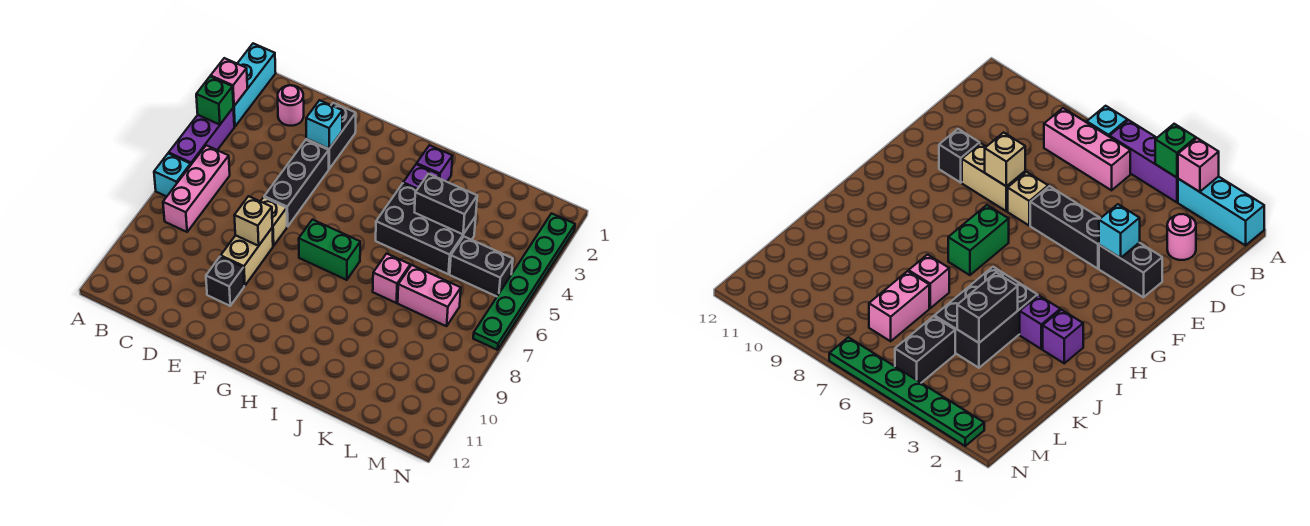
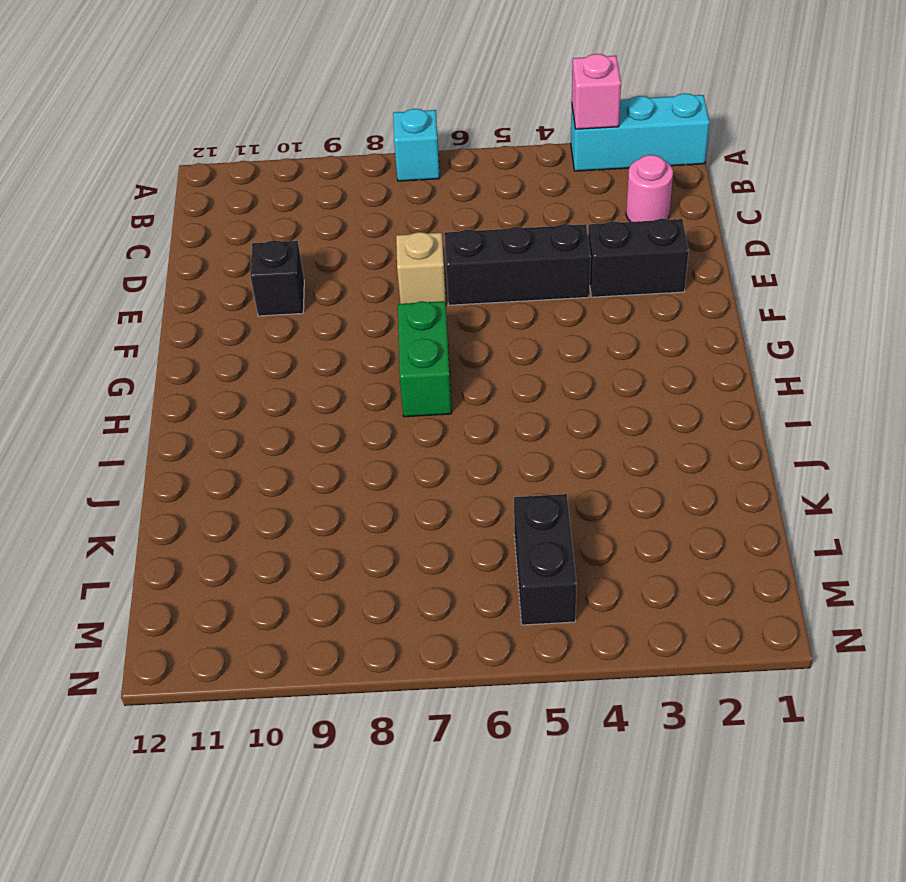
none -> purple brick A4:A6 level 1
none -> pink brick B6:B8 level 1
none -> tan brick E8:E9 level 1

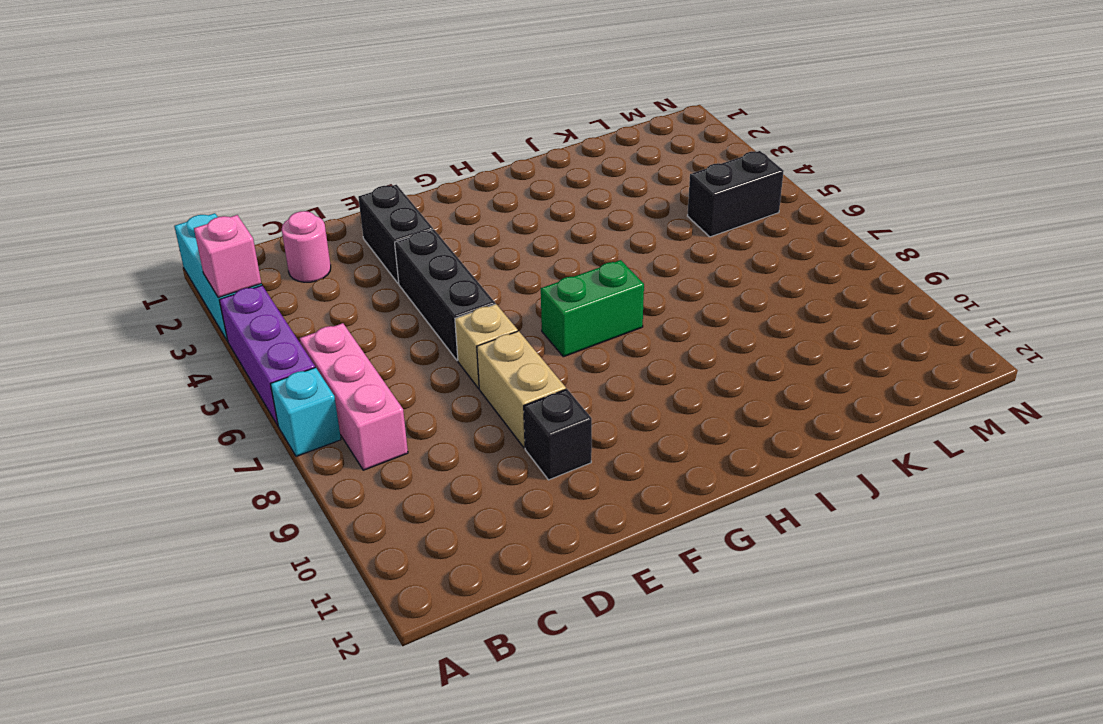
none -> purple brick I2 level 1
none -> purple brick I3 level 1
none -> black brick I4:K5 level 1

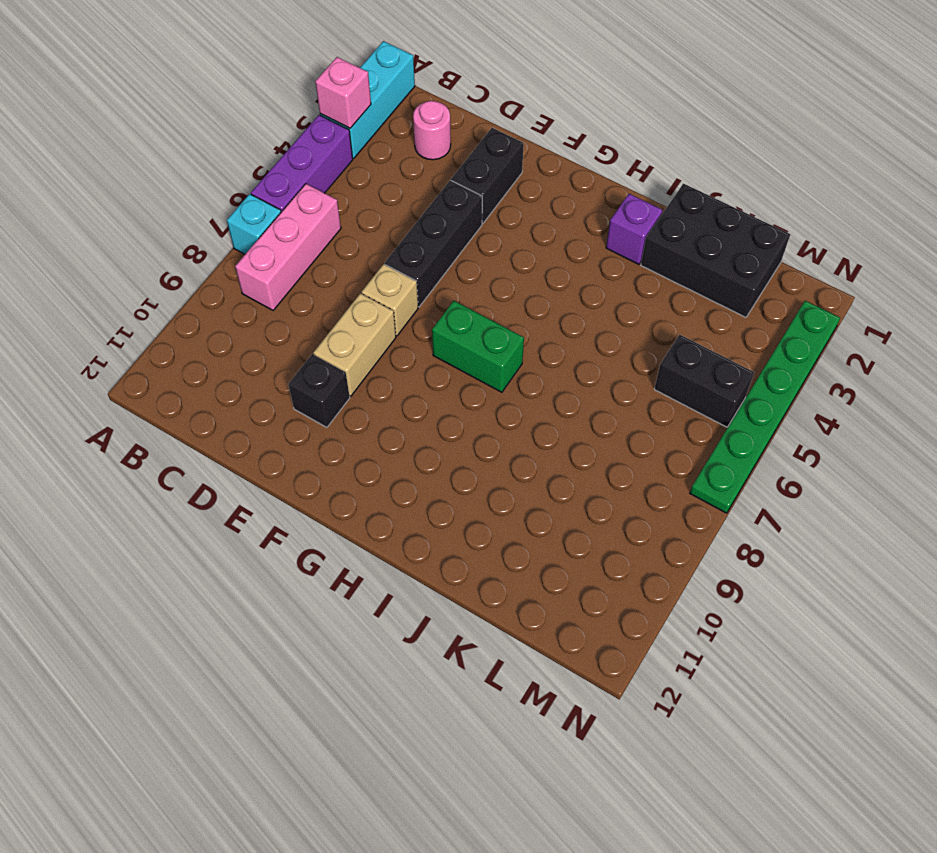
black brick J1:L2 level 1 -> black brick I4:K5 level 1
none -> purple brick I3 level 1
none -> pink brick J7 level 1
none -> pink brick K7:L7 level 1

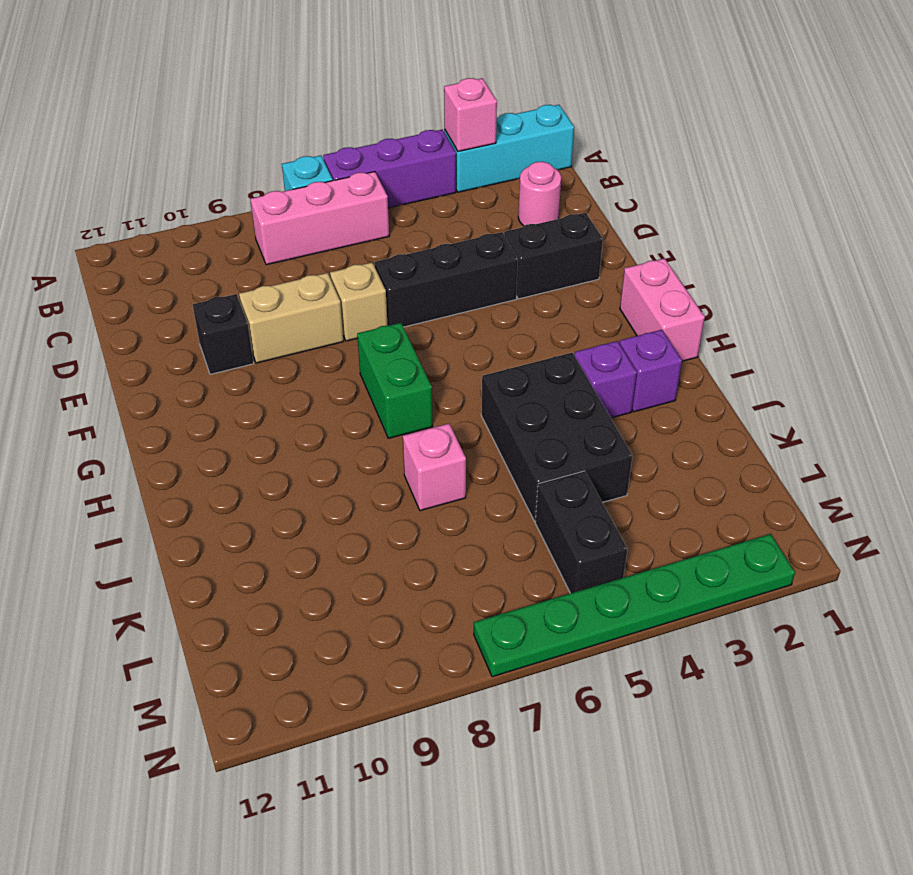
pink brick G1:H1 level 1 -> pink brick K7:L7 level 1
none -> green brick A4 level 2
none -> cyan brick E3 level 2
none -> tan brick E8 level 2

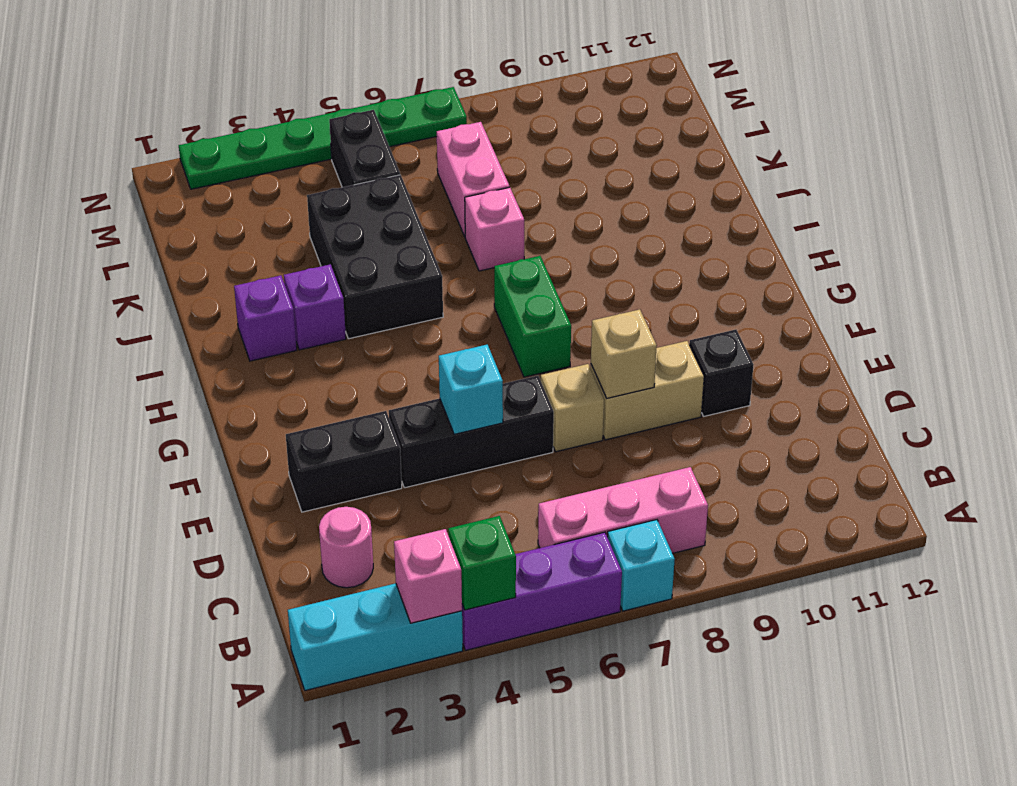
cyan brick E5 level 2 -> cyan brick E3 level 2
none -> black brick J4:K4 level 2

